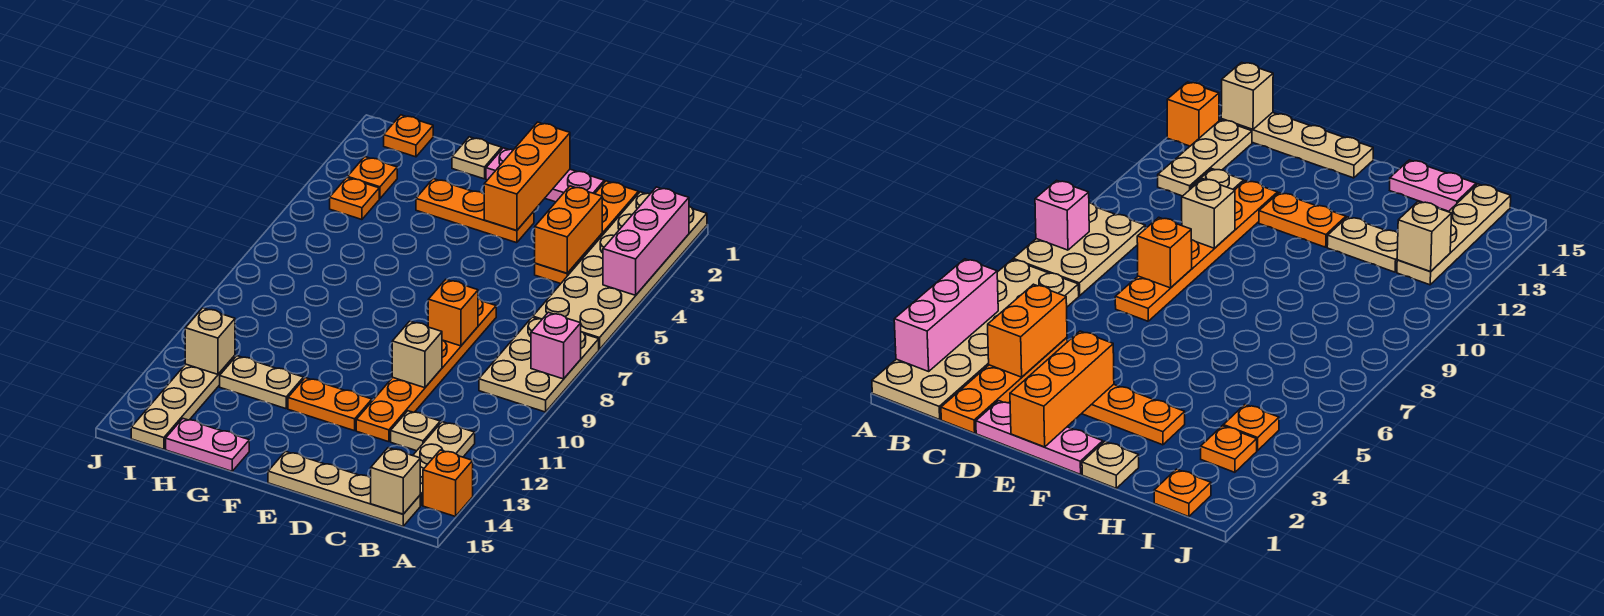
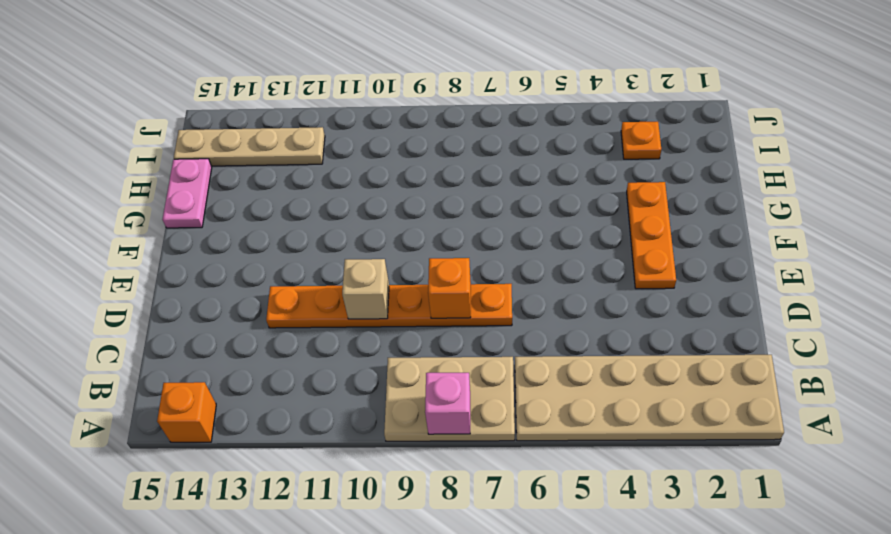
none -> tan plate B12:B14 level 1
none -> tan plate B15:E15 level 1
none -> orange plate C1:C4 level 1

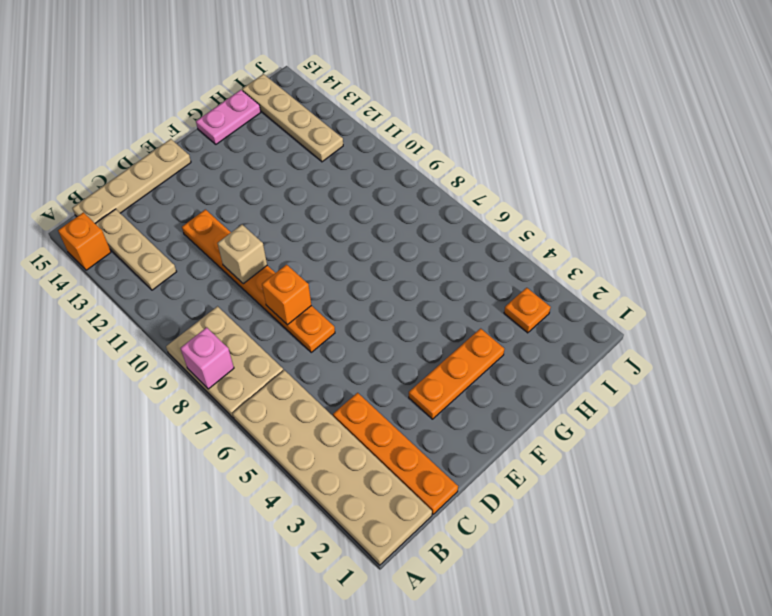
none -> tan plate C12 level 1
none -> pink plate D1:F1 level 1
none -> orange plate E12:F12 level 1

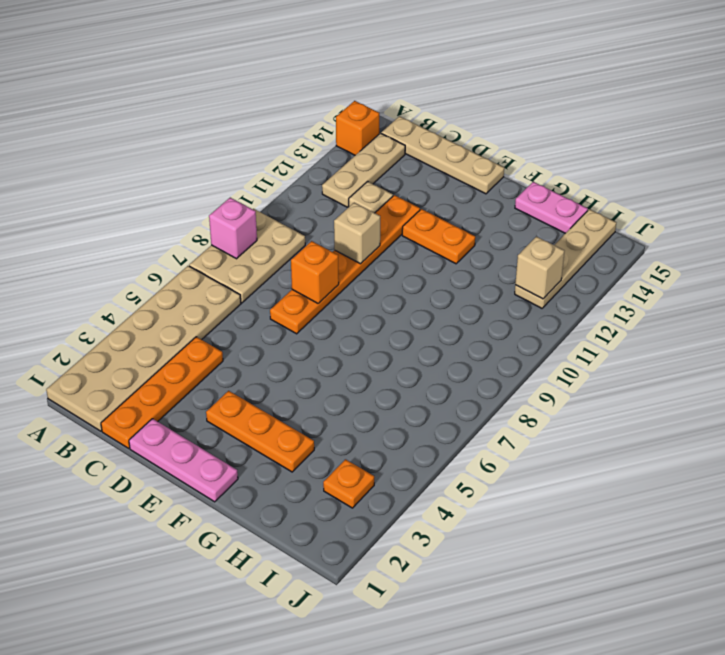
none -> tan plate G1 level 1
none -> tan plate G12:H12 level 1
none -> orange plate I1 level 1

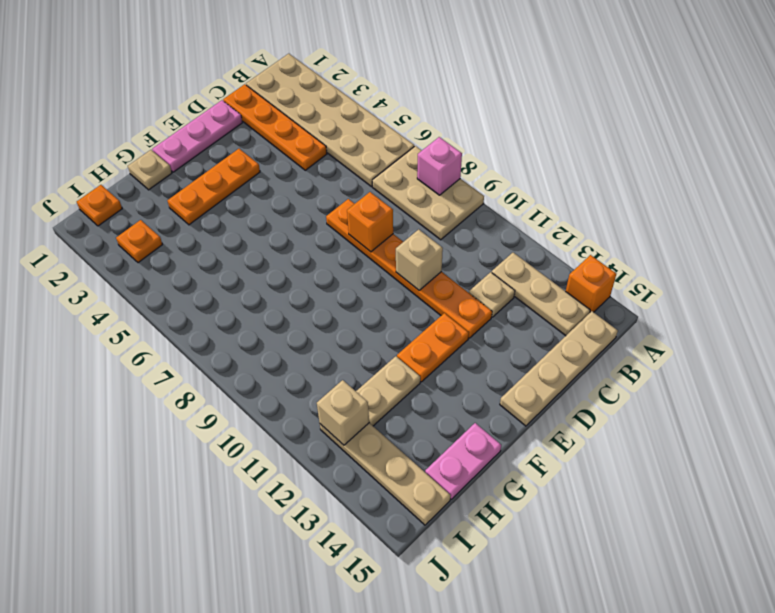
none -> orange plate I4 level 1
none -> pink brick A2:A4 level 2
none -> tan brick B15 level 2

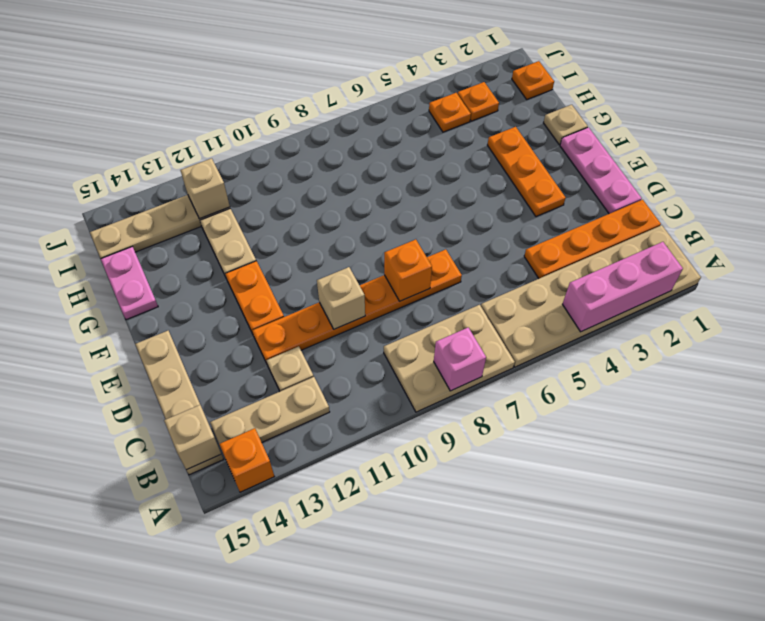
none -> orange brick C3:C4 level 2
none -> orange brick E1:E3 level 2

